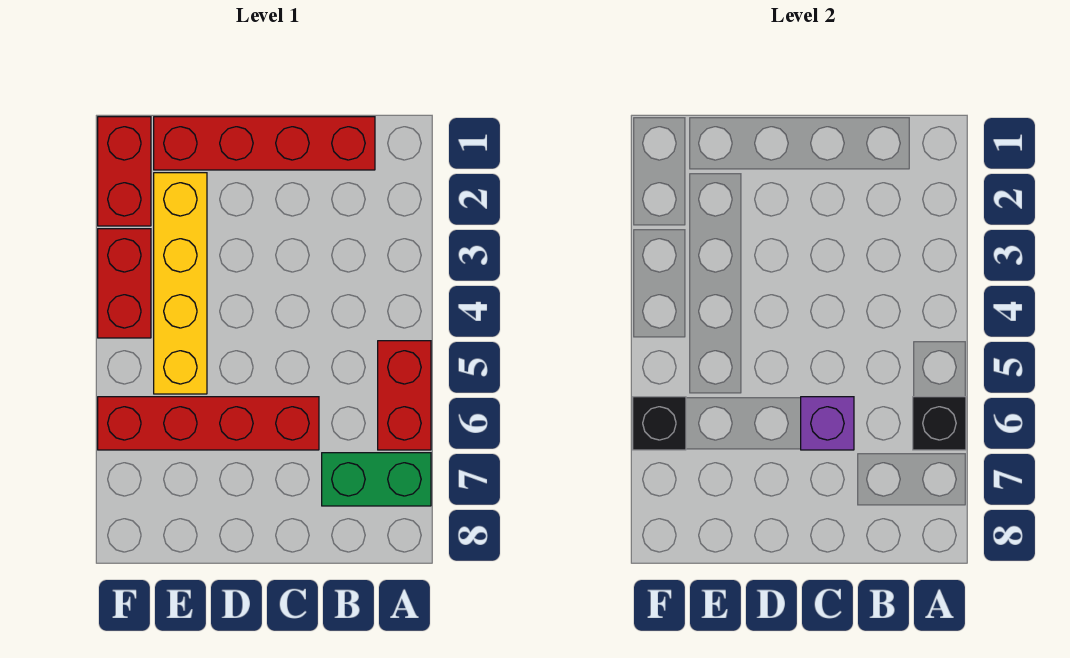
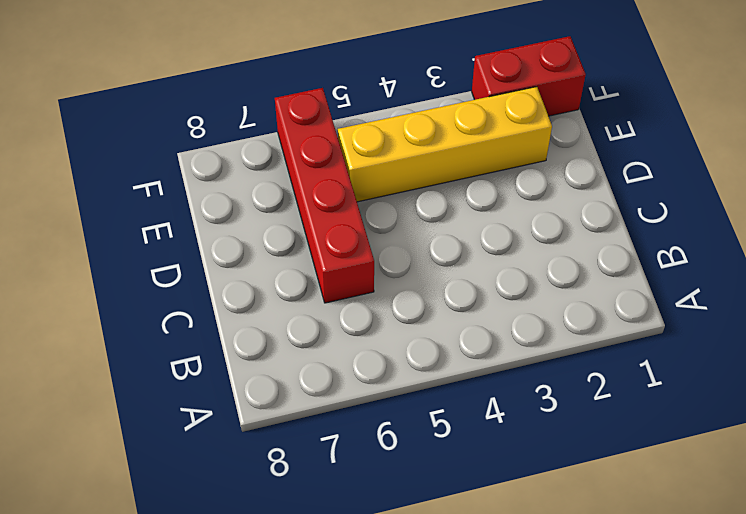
none -> red brick A5:A6 level 1
none -> green brick A7:B7 level 1

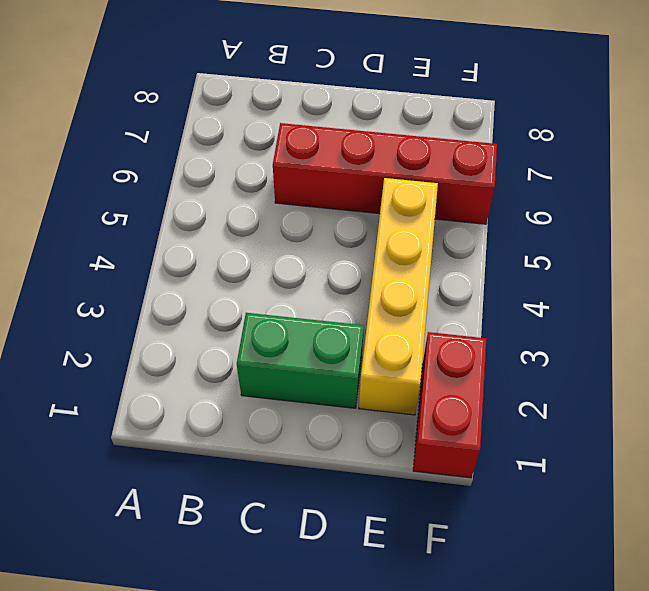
green brick C2:D2 level 1 -> green brick A7:B7 level 1
none -> red brick A5:A6 level 1
none -> red brick B1:E1 level 1

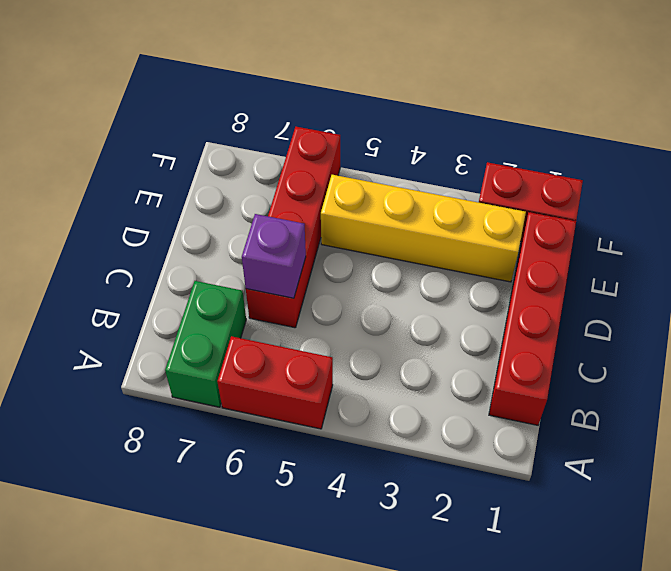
none -> red brick F3:F4 level 1
none -> black brick A6 level 2

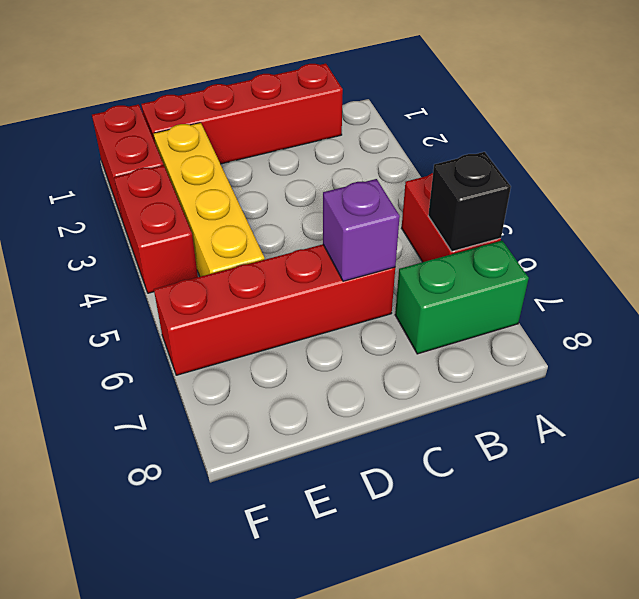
none -> black brick F6 level 2

